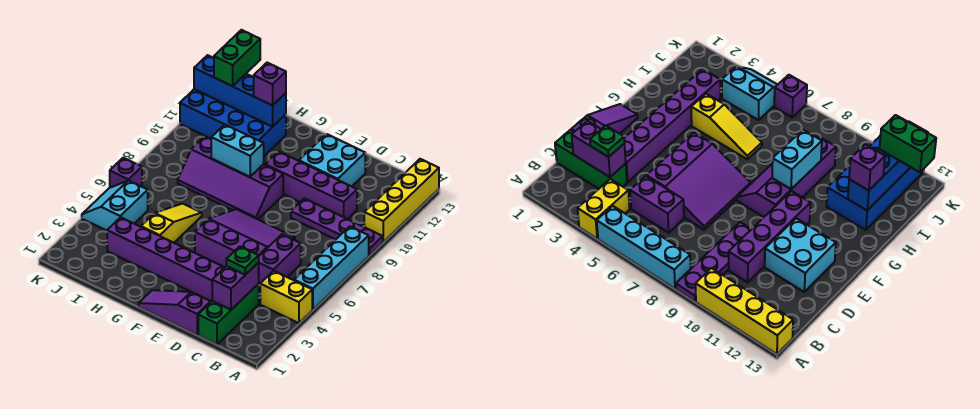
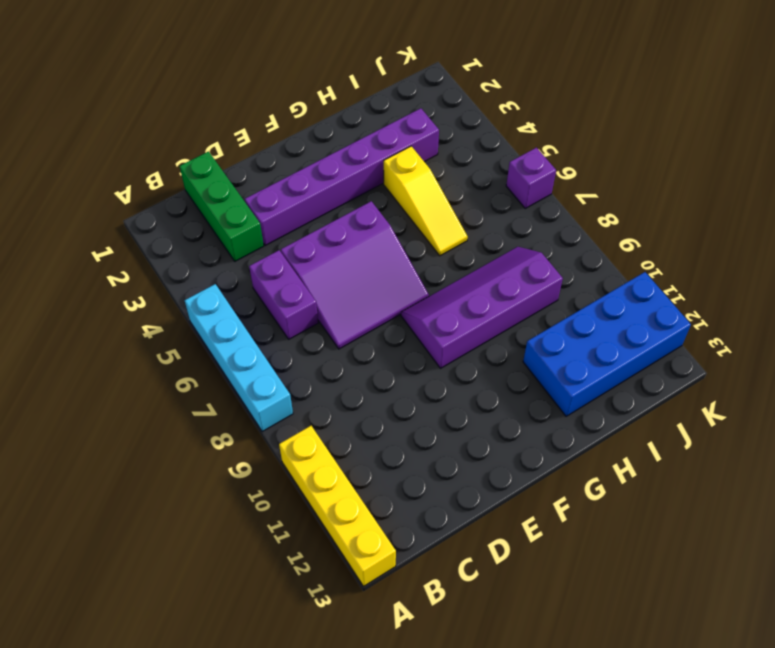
none -> yellow brick A4:B4 level 1
none -> purple plate A9:D9 level 1
none -> purple brick C10:F10 level 1

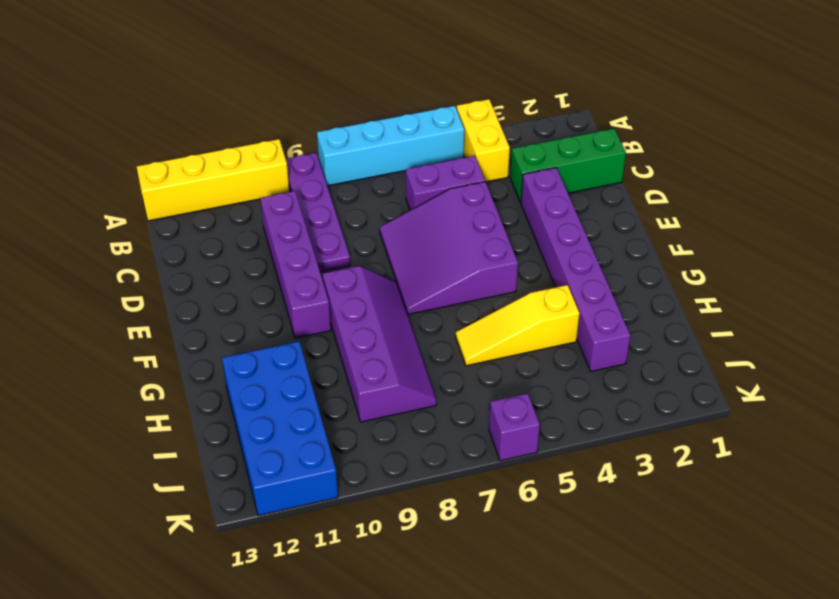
none -> purple slope D1:F1 level 1 top D
none -> cyan brick D11:E12 level 1
none -> cyan slope J4:K5 level 1 top J

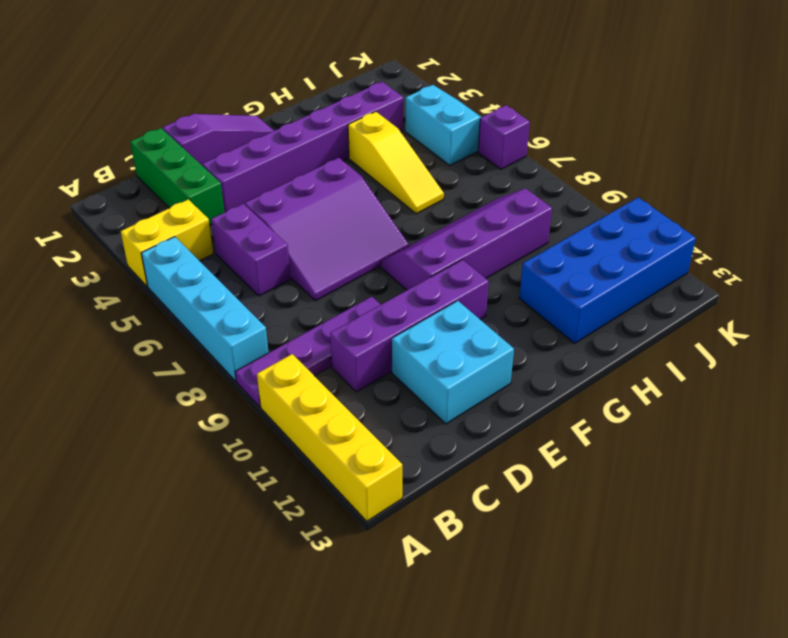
none -> purple brick C2:C3 level 2
none -> cyan brick G9:H9 level 2
none -> blue brick H12:K12 level 2

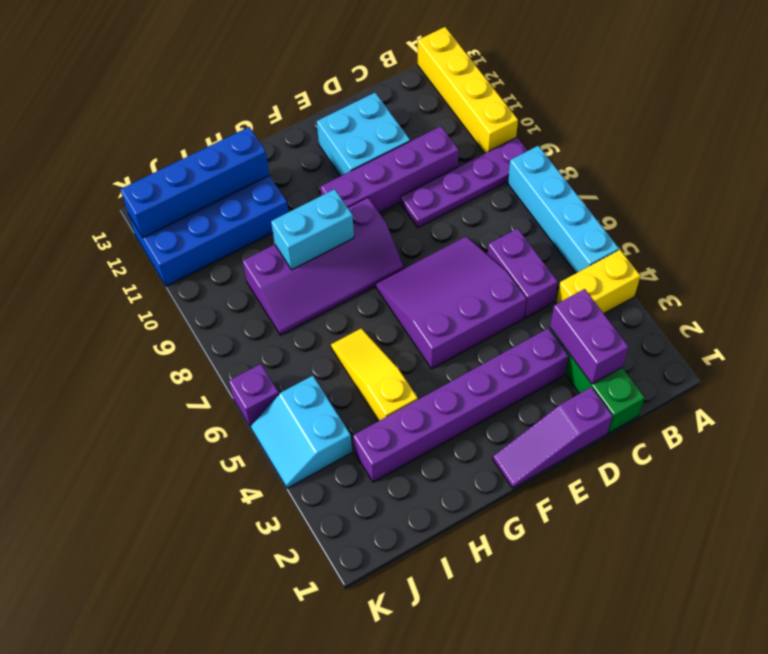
none -> green plate C3 level 3
none -> purple brick H12 level 3
none -> green brick J12:J13 level 3

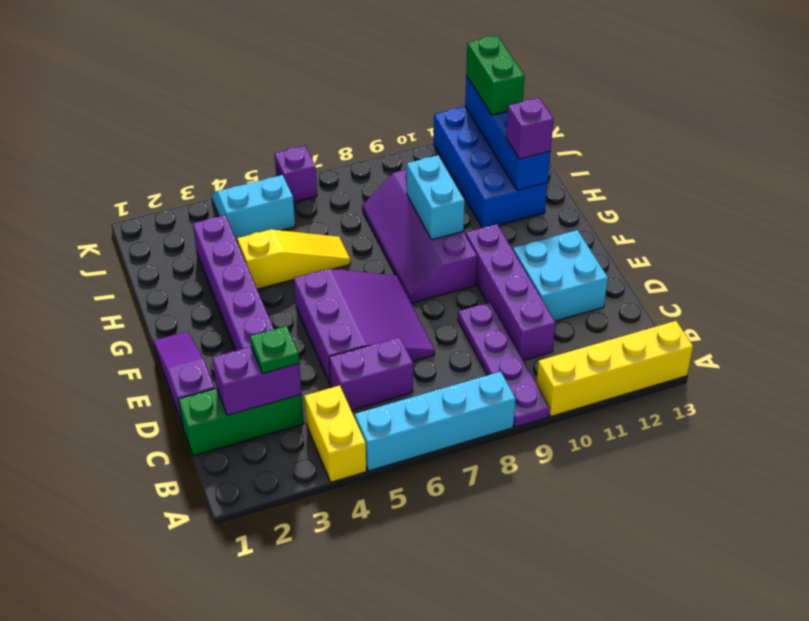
green brick J12:K12 level 3 -> green brick J12:J13 level 3

